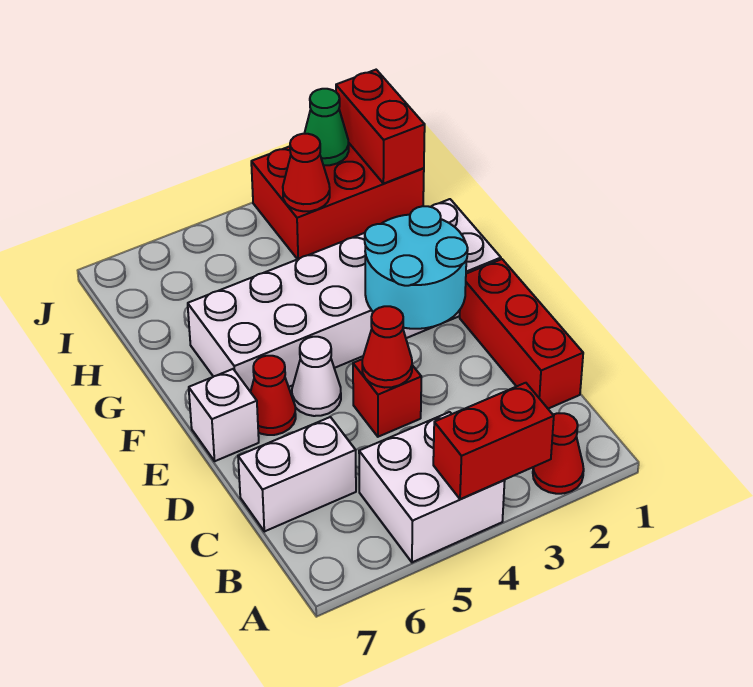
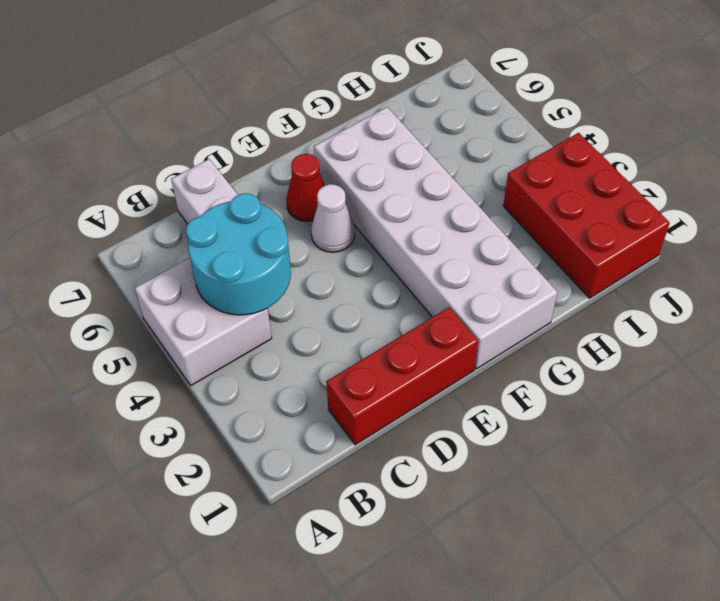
cyan round brick B4:C5 level 2 -> cyan round brick E2:F3 level 2
none -> red cone A2 level 1
none -> red brick D4 level 1
none -> white brick E7 level 1

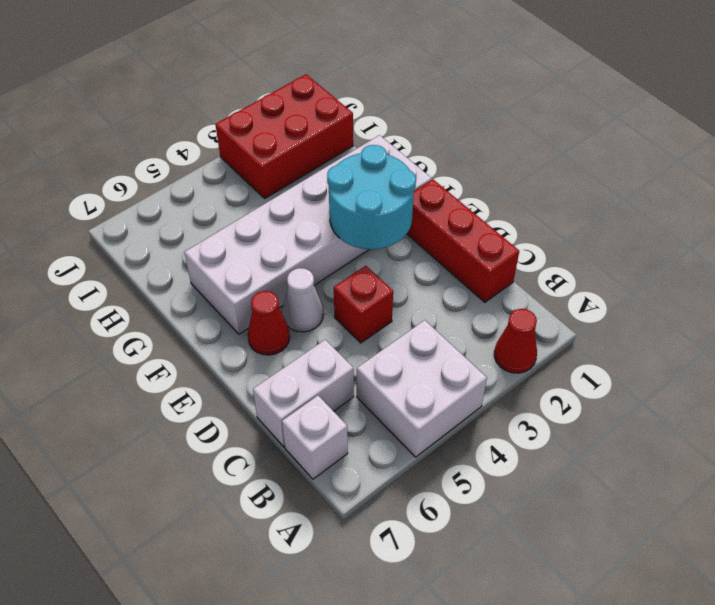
white brick B7 level 1 -> white brick E7 level 1
none -> red brick A3:A4 level 2
none -> red cone D4 level 2
none -> red brick I1:J1 level 2

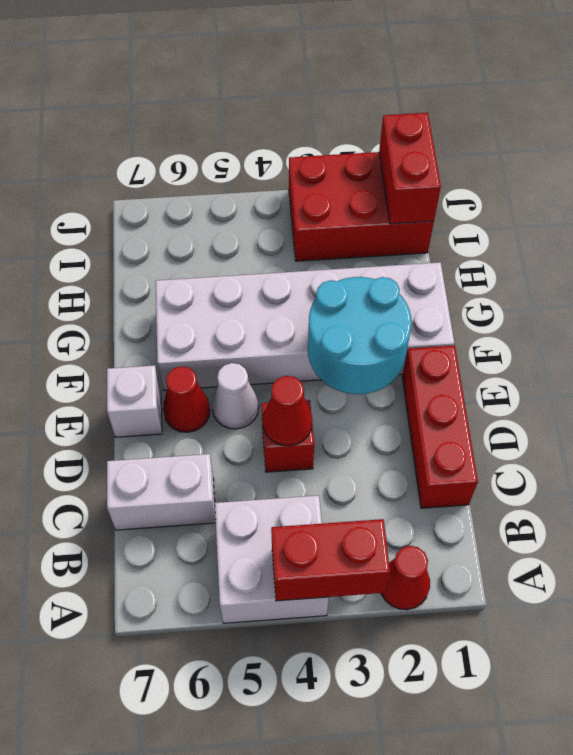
none -> red cone I3 level 2
none -> green cone J2 level 2

